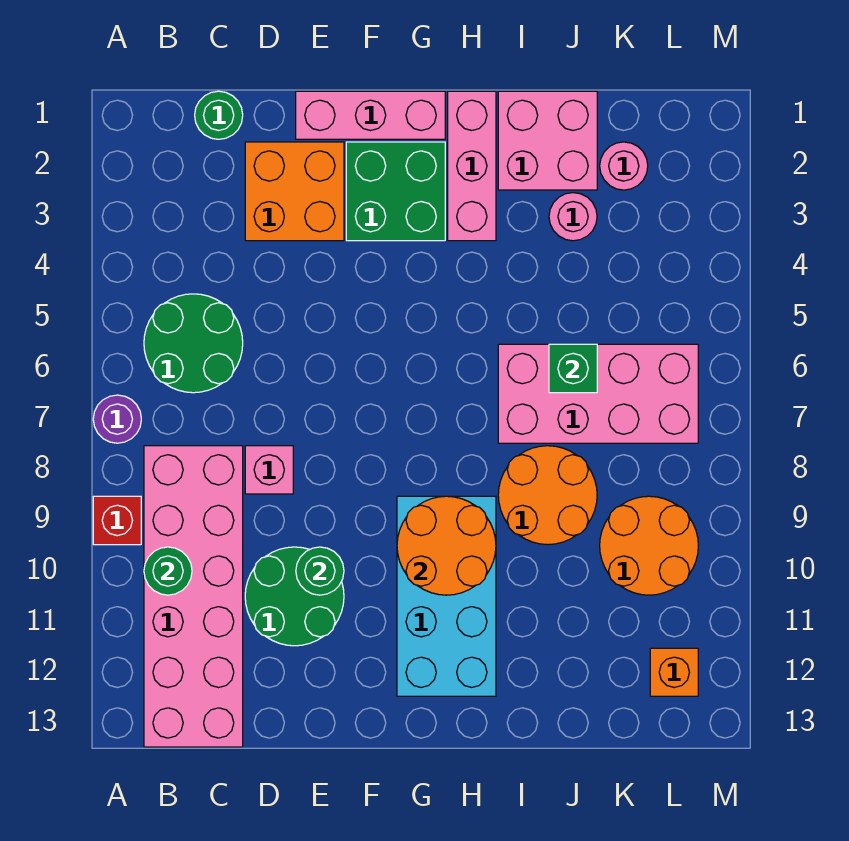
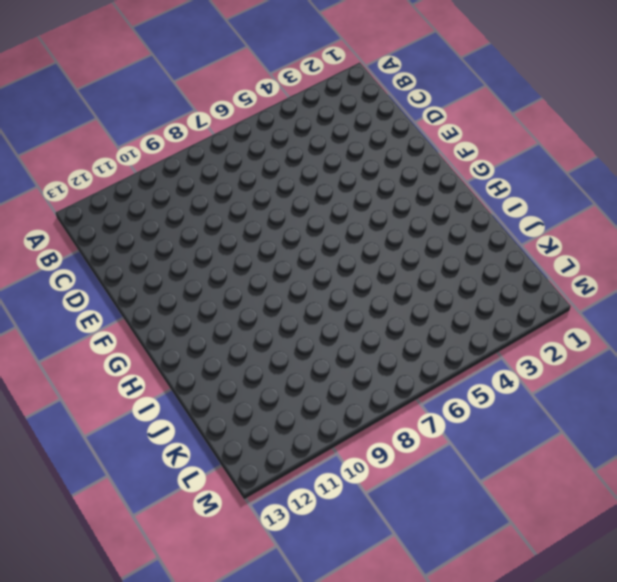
none -> purple round brick A7 level 1
none -> red brick A9 level 1
none -> green round brick B5:C6 level 1

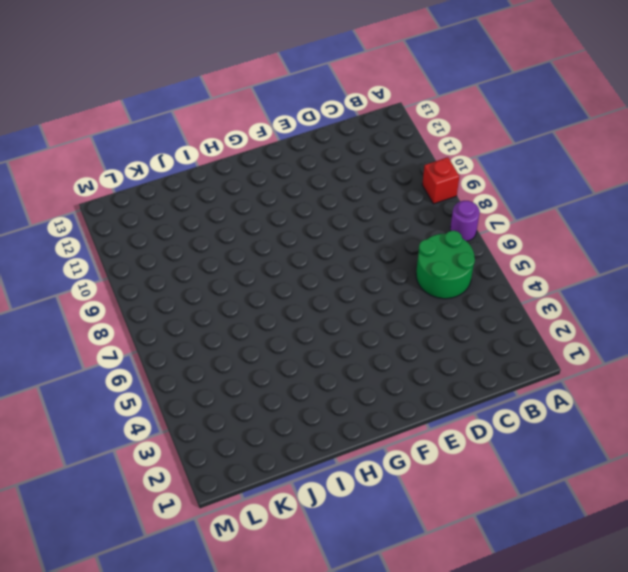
none -> pink brick B8:C13 level 1
none -> green round brick C1 level 1
none -> orange brick D2:E3 level 1

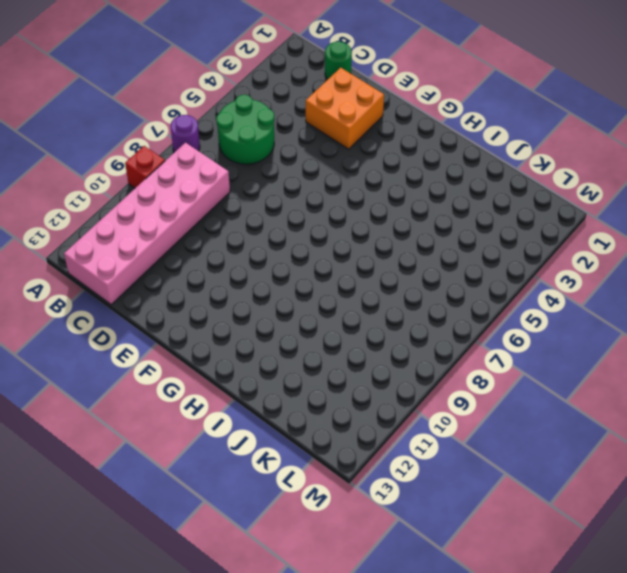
none -> pink brick D8 level 1
none -> green round brick D10:E11 level 1
none -> pink brick E1:G1 level 1

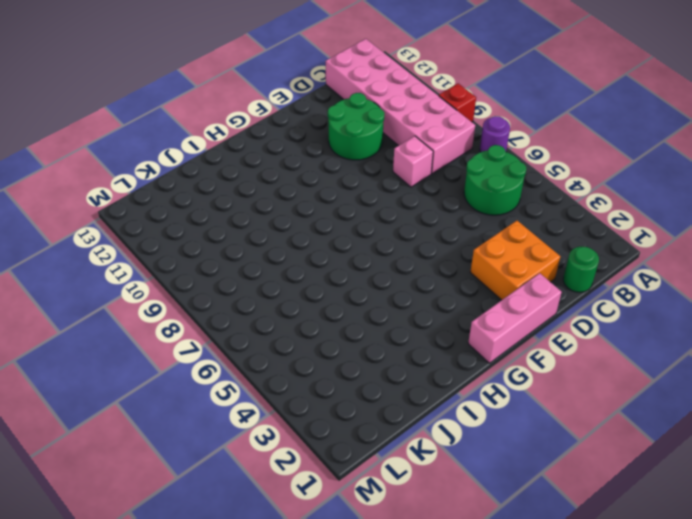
none -> green brick F2:G3 level 1
none -> cyan brick G9:H12 level 1
none -> pink brick H1:H3 level 1

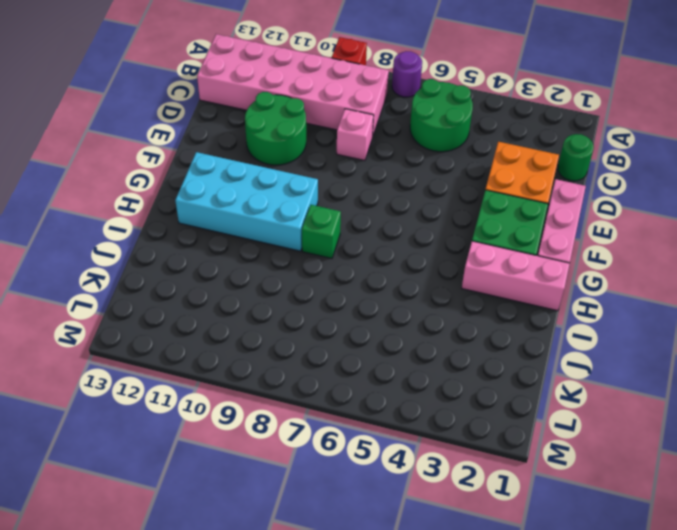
green brick H8 level 1 -> green brick J6 level 2
none -> pink brick I1:J2 level 1
none -> pink brick I6:L7 level 1
none -> orange round brick I8:J9 level 1

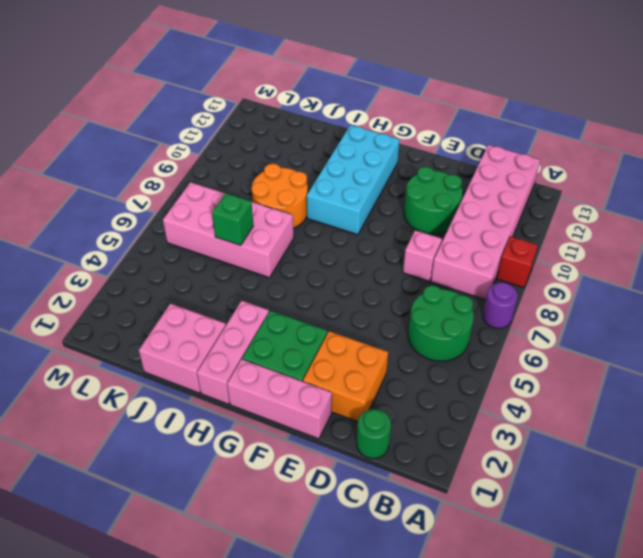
none -> pink round brick J3 level 1
none -> pink round brick K2 level 1
none -> orange round brick K9:L10 level 1

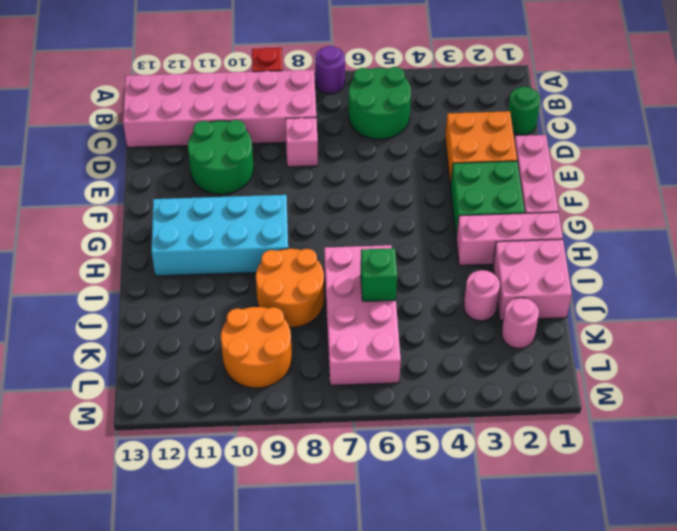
none -> orange brick L12 level 1
none -> green round brick B10 level 2
none -> green round brick E10 level 2

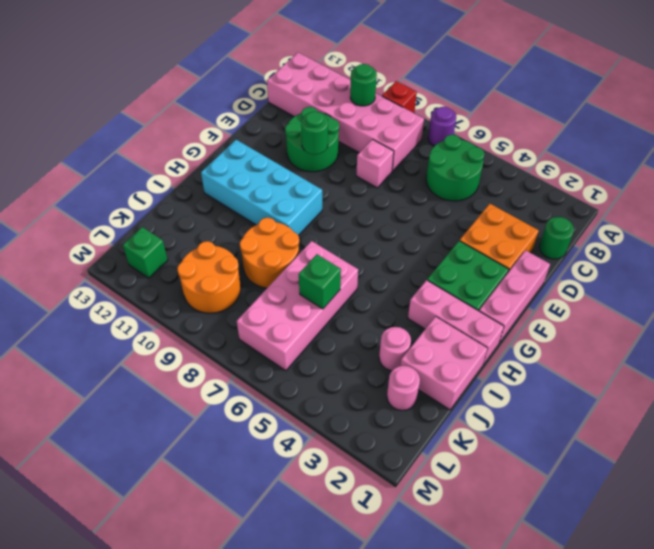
green brick L12 level 1 -> orange brick L12 level 1
none -> orange round brick G9:H10 level 2

